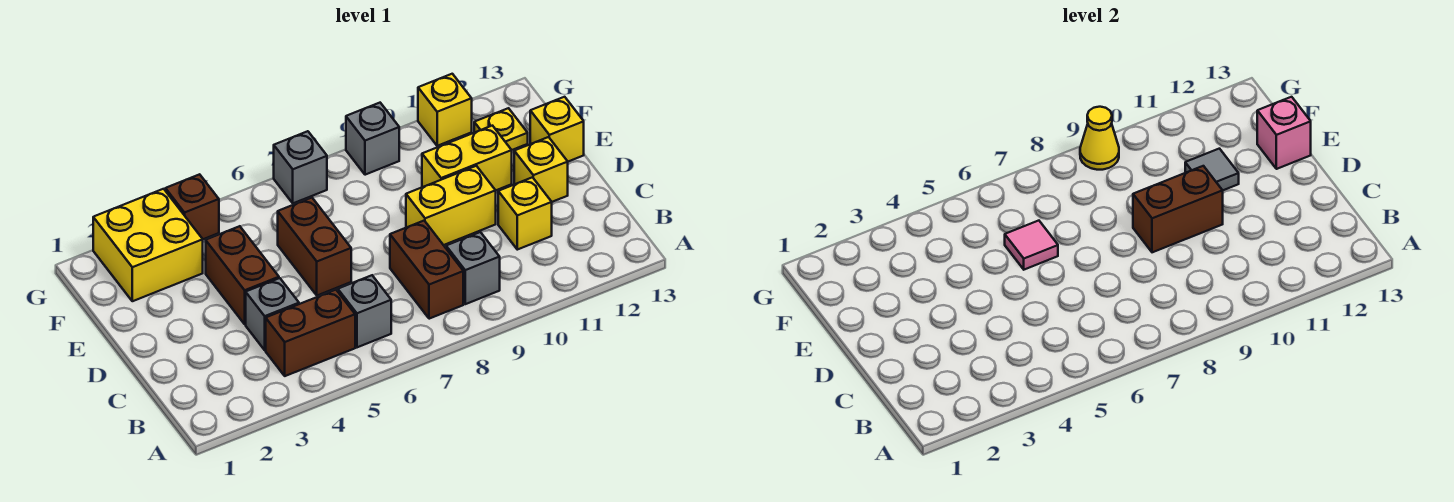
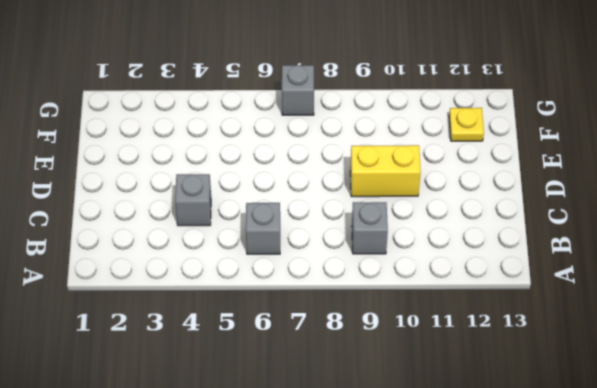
none -> brown brick B4:B5 level 1
none -> brown brick B8:C8 level 1
none -> yellow brick C11 level 1

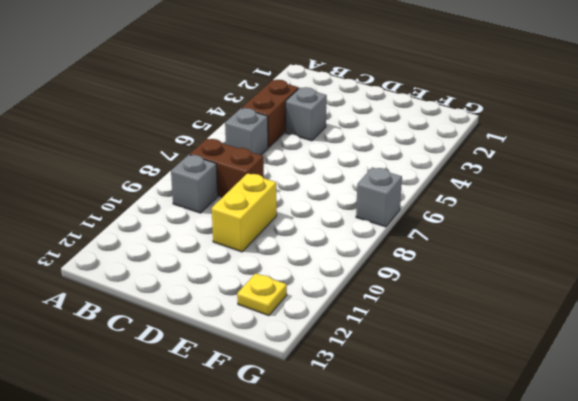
none -> yellow brick C11 level 1
none -> brown brick D4:E4 level 1
none -> brown brick D6:E6 level 1

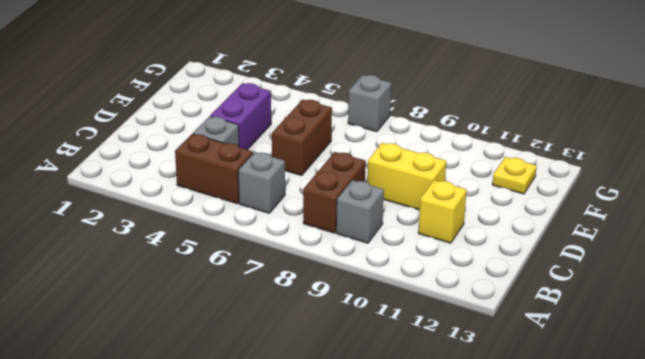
purple brick D4:E4 level 1 -> brown brick D4:E4 level 1
none -> yellow brick D12 level 1
none -> yellow brick E10:E11 level 1
none -> yellow brick E13 level 1

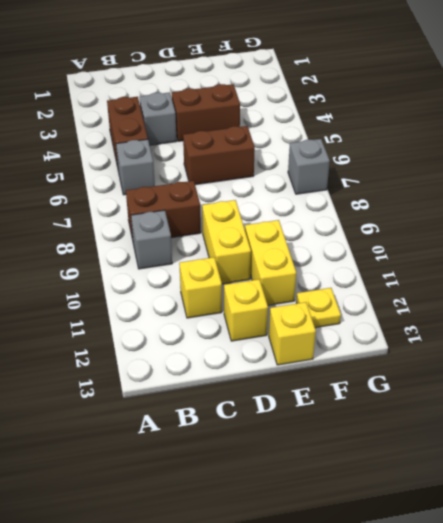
none -> yellow brick F2:G3 level 1
none -> brown brick G4 level 1
none -> grey brick G9 level 1

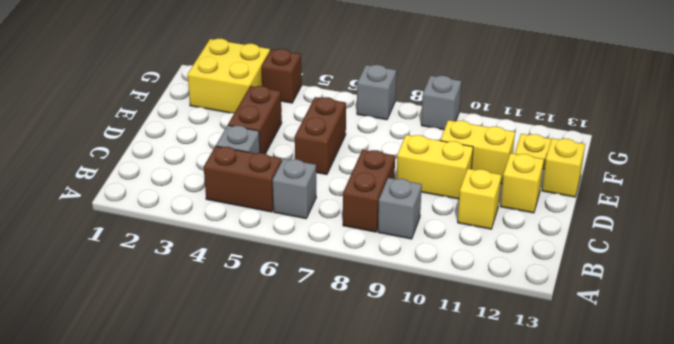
none -> yellow brick G11 level 1
none -> brown brick D9:D10 level 2
none -> pink tile E6 level 2

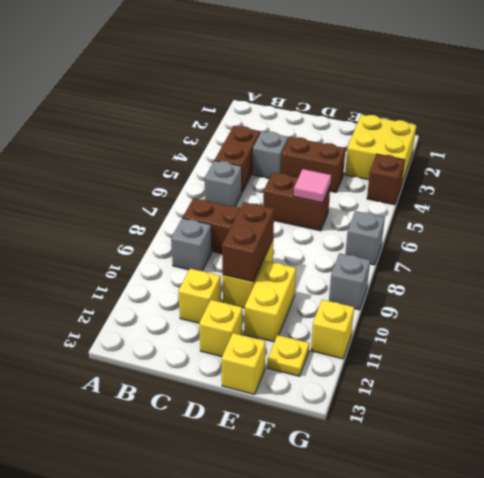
none -> grey tile E11 level 2
none -> pink brick E13 level 2
none -> yellow cone G9 level 2

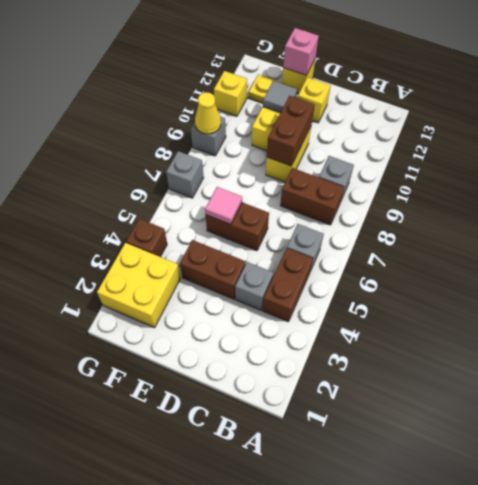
none -> yellow brick C11 level 1

